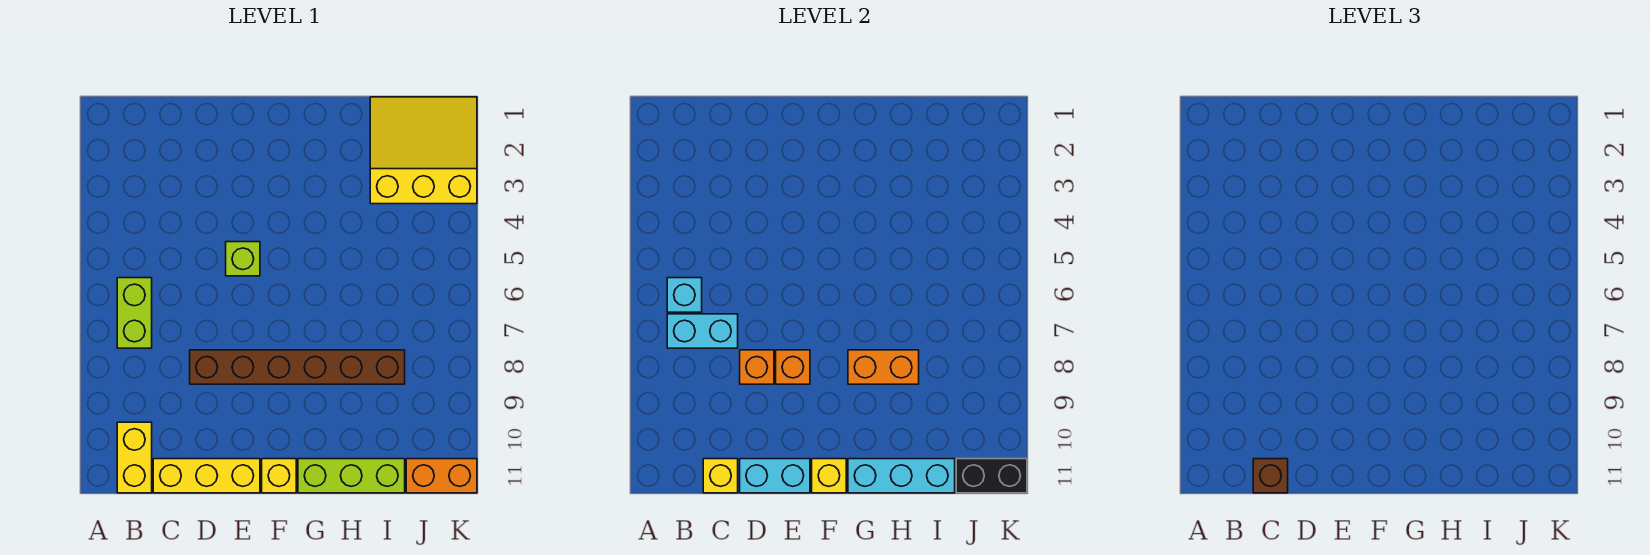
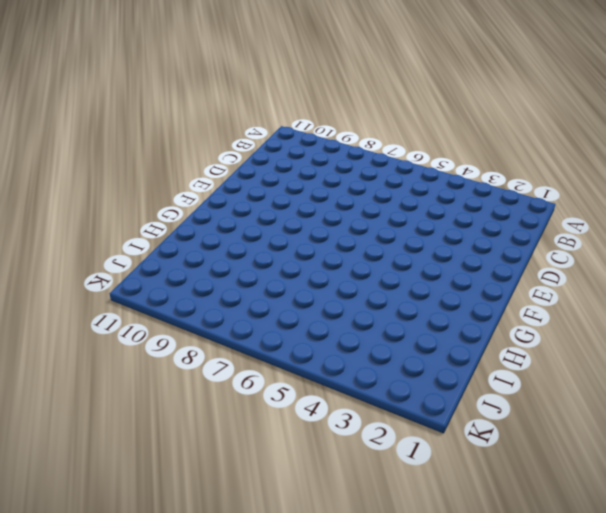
none -> lime brick B6:B7 level 1
none -> yellow brick B10:B11 level 1
none -> yellow brick C11:E11 level 1

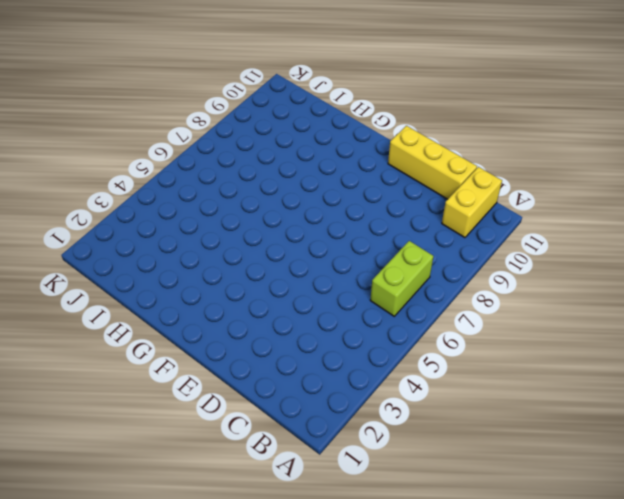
none -> brown brick D8:I8 level 1
none -> lime brick E5 level 1
none -> yellow brick F11 level 1

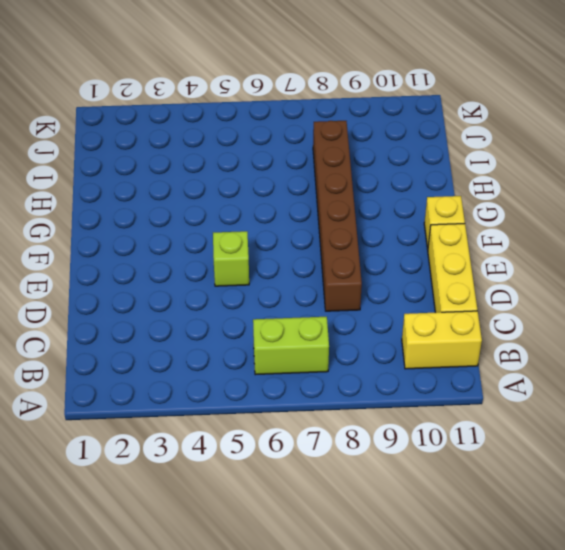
none -> lime brick G11:I11 level 1
none -> yellow slope I1:K3 level 1 top 3
none -> orange brick J11:K11 level 1

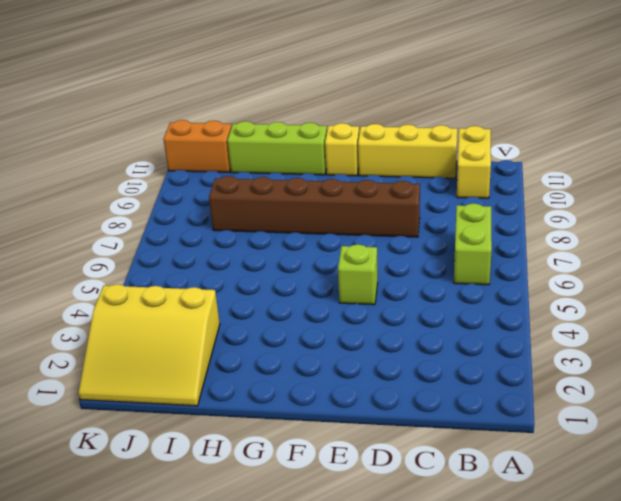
none -> cyan brick B6 level 2
none -> cyan brick B7:C7 level 2
none -> yellow brick C11 level 2

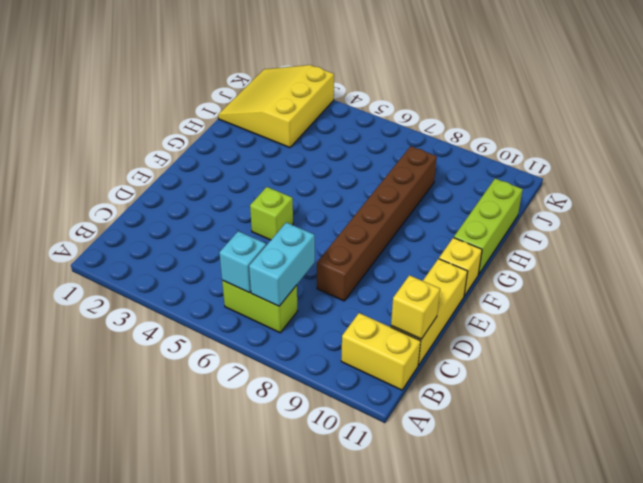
none -> orange brick J11:K11 level 1
none -> orange brick D8 level 2
none -> cyan brick D11:E11 level 2

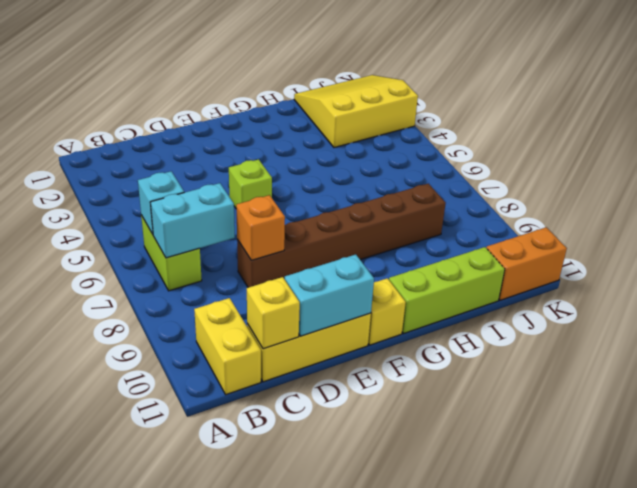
none -> orange brick E8 level 2
none -> yellow brick F11 level 2
none -> orange brick G8:H8 level 2

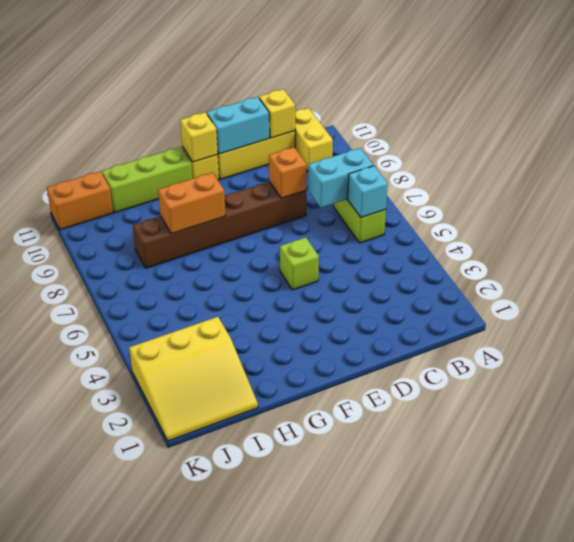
none -> orange brick E8 level 2
none -> cyan brick G11:I11 level 2
none -> black brick J11:K11 level 2

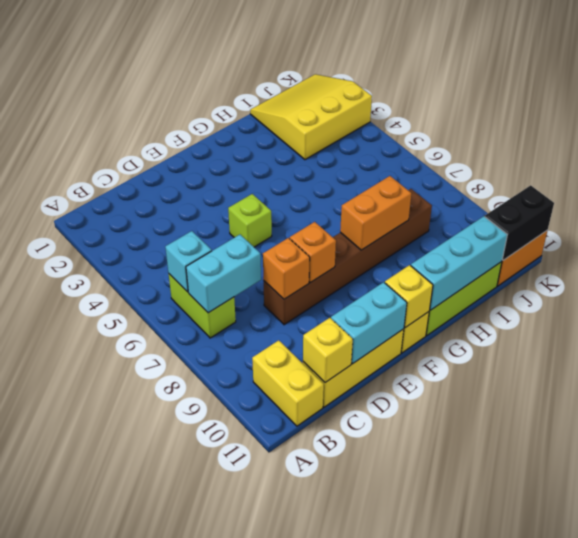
none -> brown brick C11 level 3

